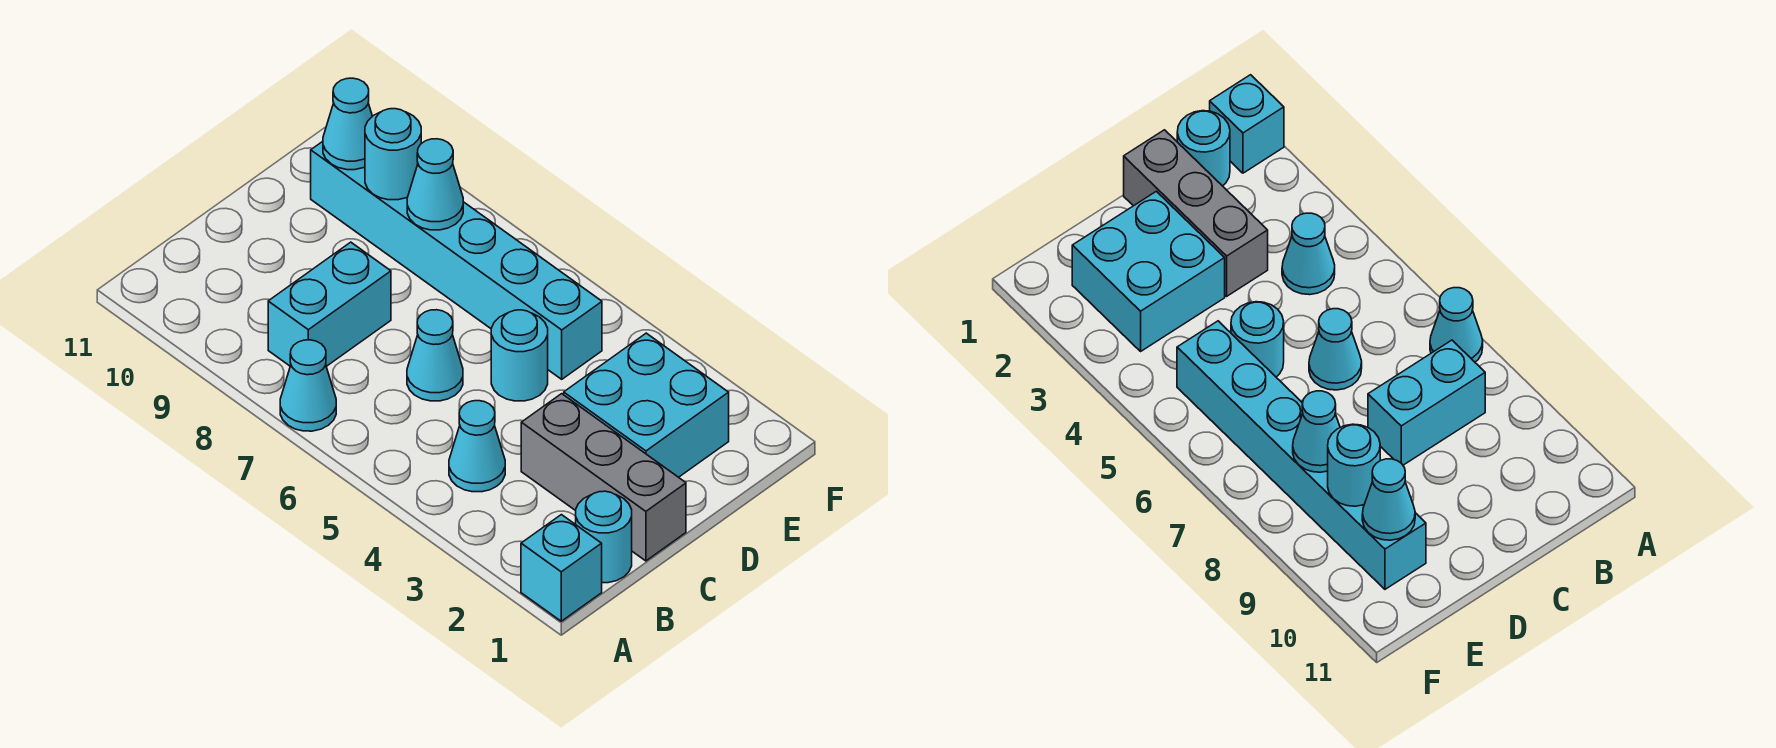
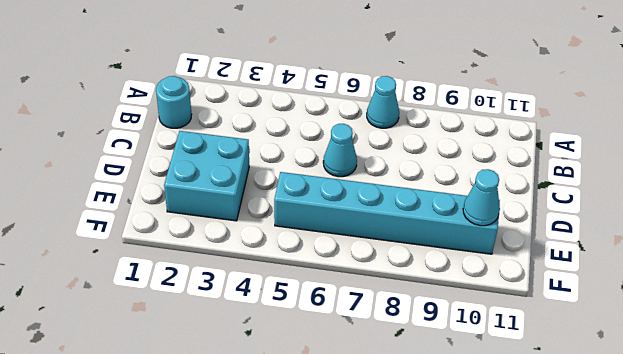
none -> cyan brick A1 level 1
none -> cyan cone B4 level 1
none -> cyan brick B8:C8 level 1

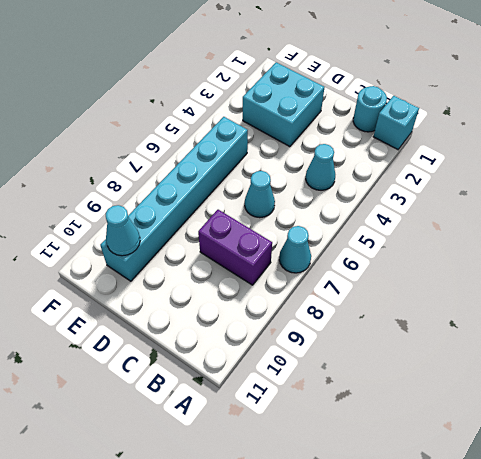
purple brick B8:C8 level 1 -> cyan brick B8:C8 level 1
none -> grey brick C1:C3 level 1
none -> cyan round brick D5 level 1
none -> cyan cone E8 level 2

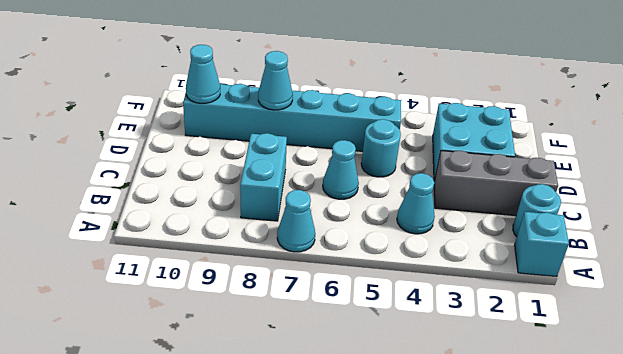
none -> cyan round brick E9 level 2

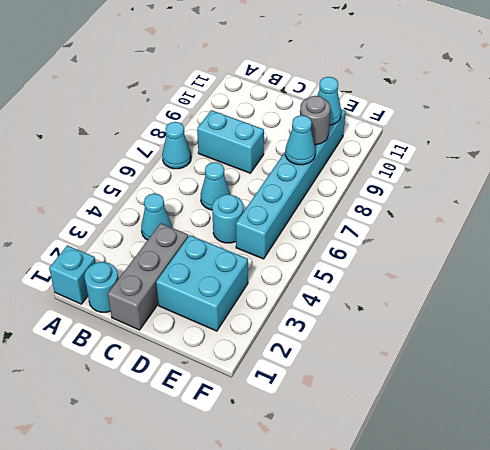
grey round brick E9 level 2 -> cyan round brick E9 level 2

